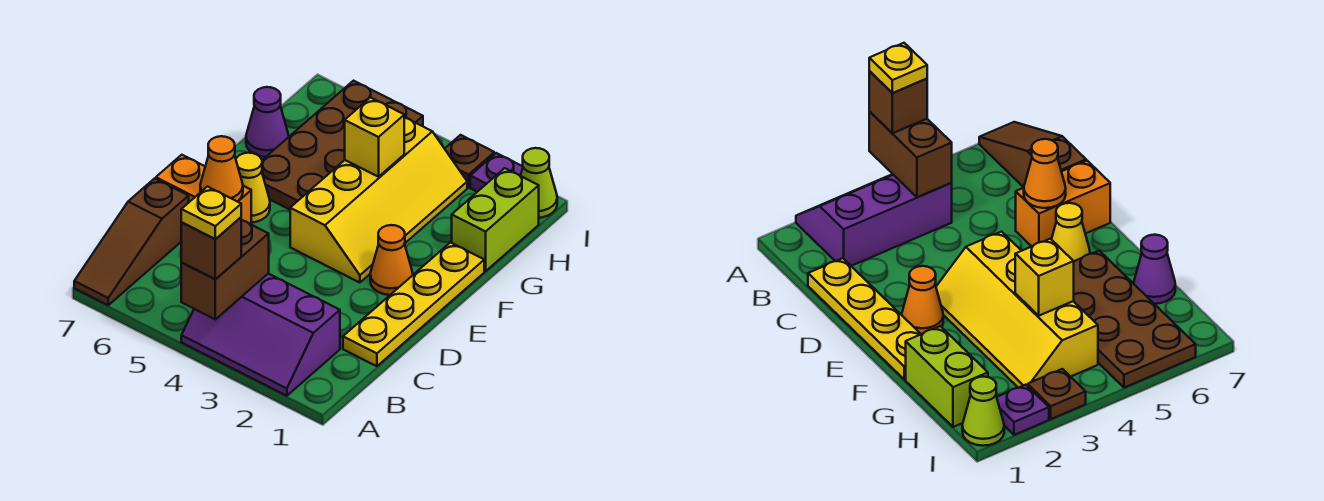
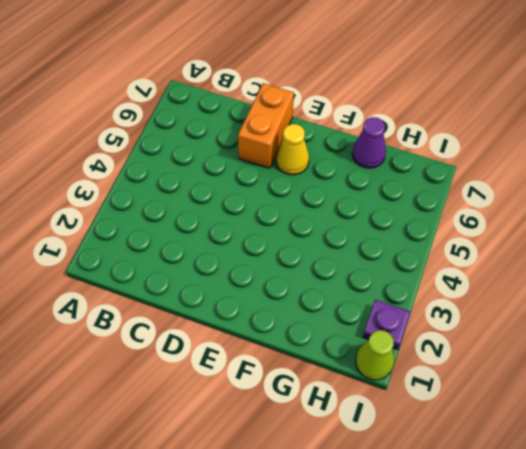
none -> purple slope A2:B4 level 1 top B
none -> brown slope A7:C7 level 1 top C
none -> yellow plate C1:F1 level 1

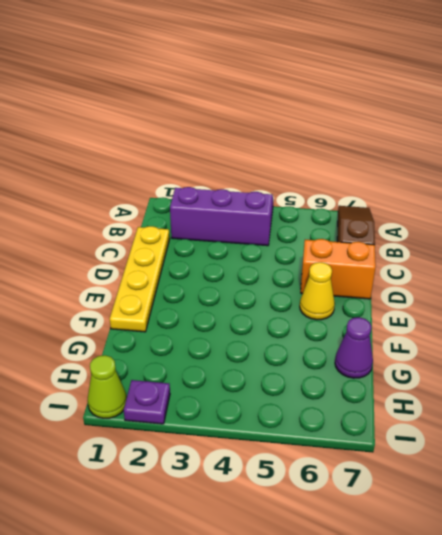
none -> orange cone E2 level 1
none -> yellow slope E3:H4 level 1 top 4
none -> brown plate F5:I6 level 1

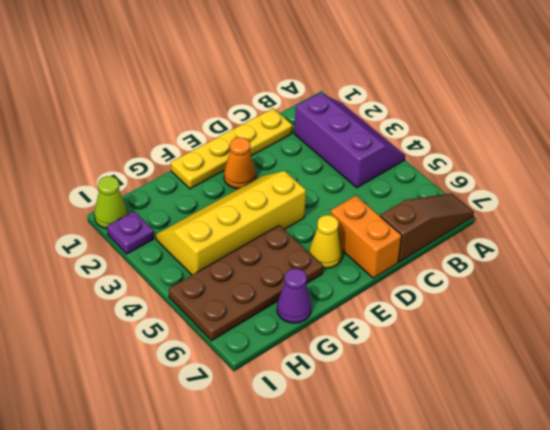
none -> lime brick G1:H1 level 1
none -> brown plate I3 level 1
none -> brown brick A4:B4 level 2

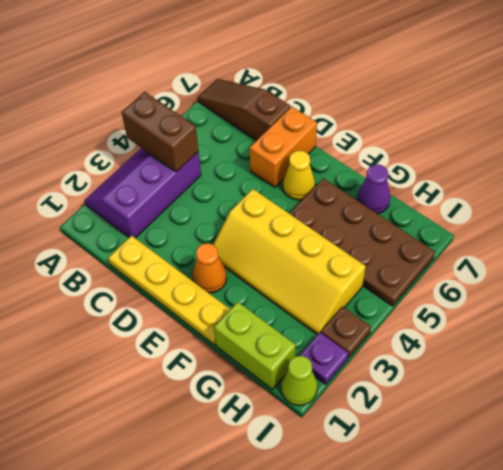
none -> orange cone D6 level 2
none -> yellow brick G4 level 2
none -> brown brick A4 level 3

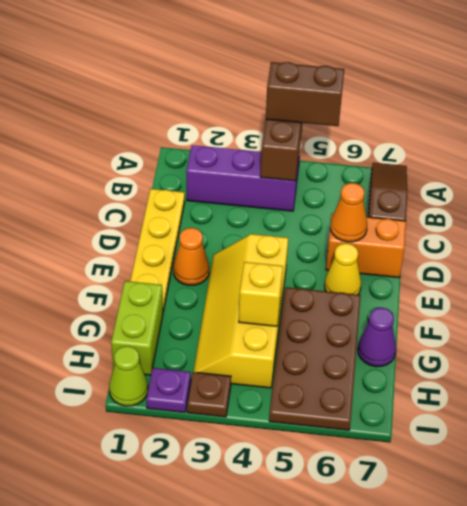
brown brick A4:A5 level 3 -> brown brick A4 level 3
none -> yellow plate A4 level 4

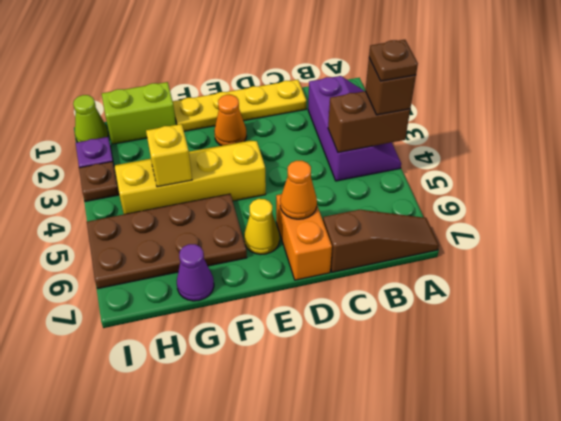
brown plate A4 level 4 -> yellow plate A4 level 4

